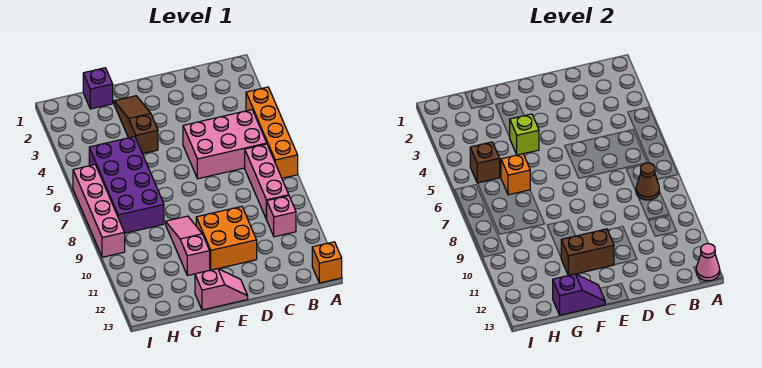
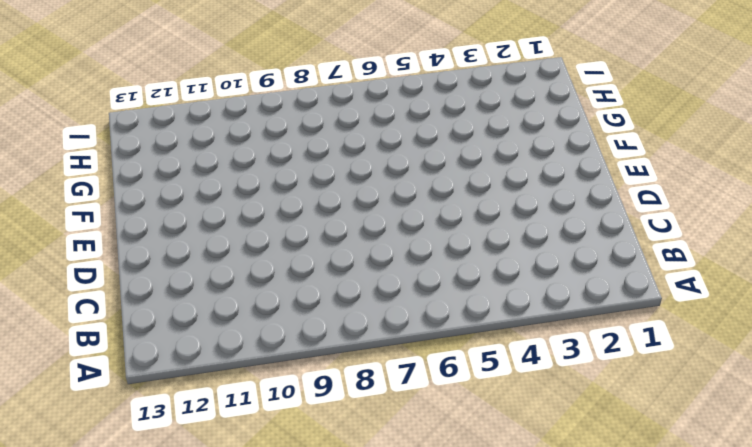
none -> orange brick A4:A7 level 1
none -> orange brick A13 level 1
none -> pink brick B5:D6 level 1

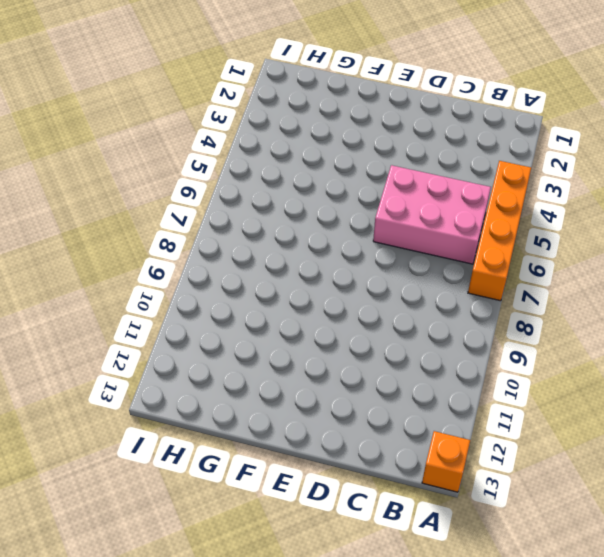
none -> pink brick B7:B9 level 1
none -> pink brick B10 level 1
none -> orange brick D10:E11 level 1

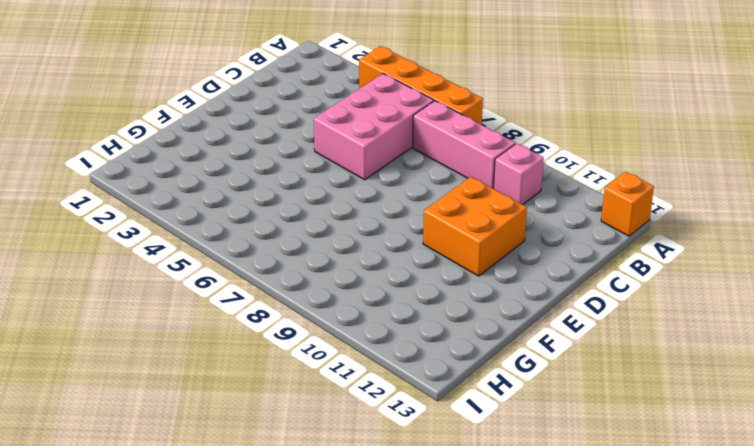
none -> pink slope E13:F13 level 1 top F
none -> brown slope F2:F4 level 1 top 4
none -> pink slope F9:F11 level 1 top 11

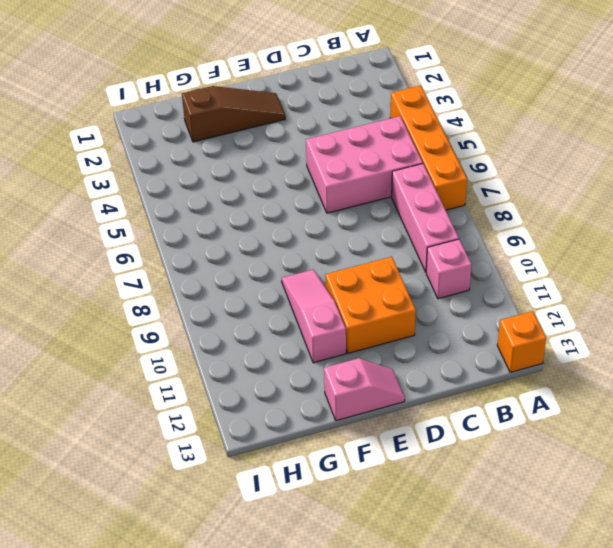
brown slope E2:G2 level 1 top G -> brown slope F2:F4 level 1 top 4
none -> purple brick G1 level 1
none -> purple brick G5:H8 level 1
none -> pink brick I6:I9 level 1

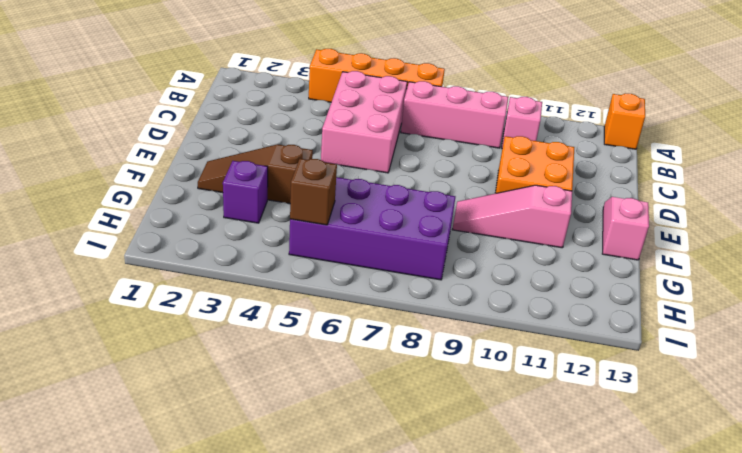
purple brick G3 level 1 -> purple brick G1 level 1
none -> pink brick I6:I9 level 1
none -> pink cone A13 level 2
none -> brown cone B8 level 2

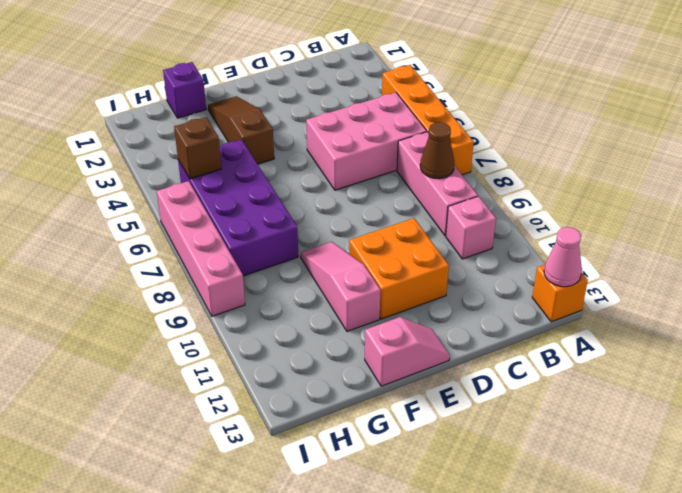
none -> brown brick E11:F11 level 2
none -> lime brick F4 level 2
none -> purple slope F13:G13 level 2 top G

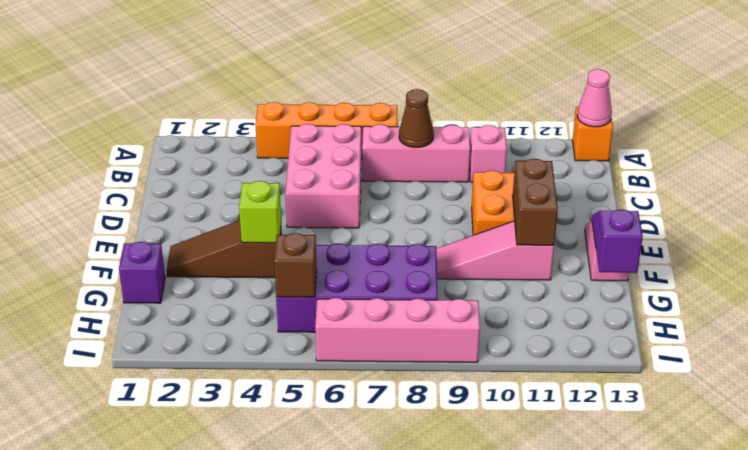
none -> orange brick G6 level 2

